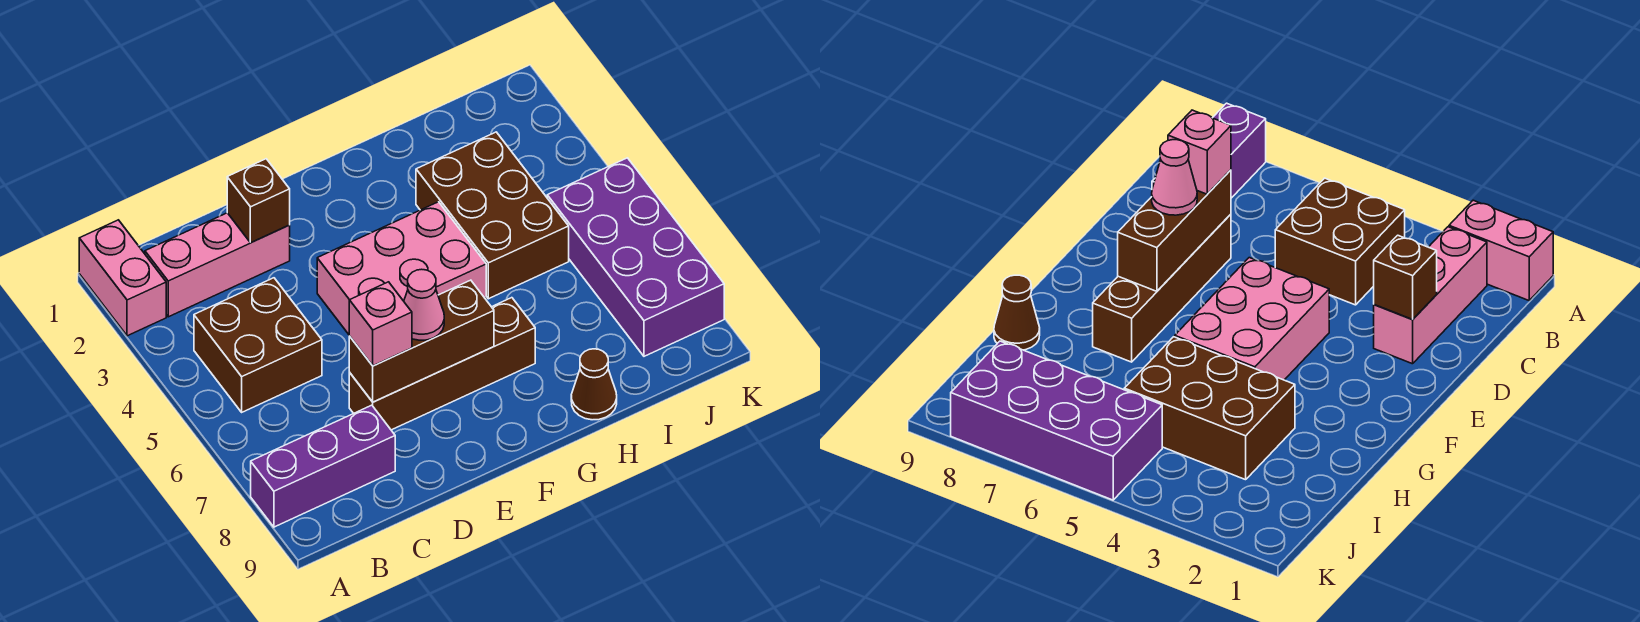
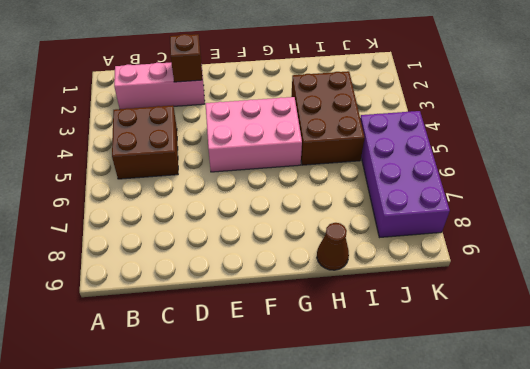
none -> pink brick A1:A2 level 1
none -> purple brick A8:C8 level 1
none -> brown brick D7:G7 level 1

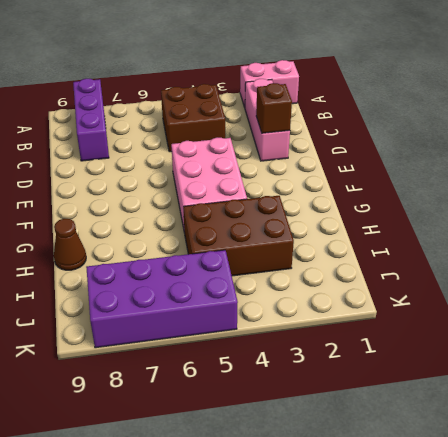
none -> brown brick D7:G7 level 1
none -> brown brick D7:F7 level 2
none -> pink brick D7 level 3

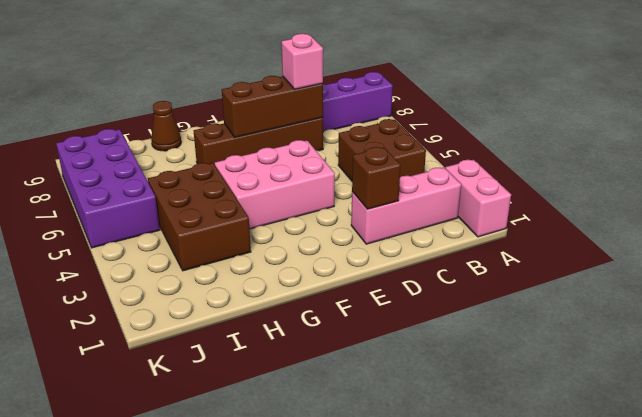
none -> pink cone E7 level 3

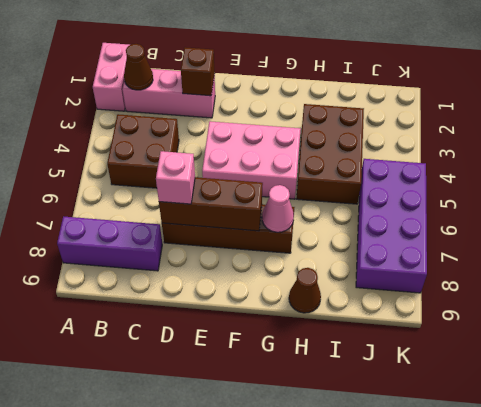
brown cone B2 level 2 -> none
pink cone G7 level 2 -> pink cone E7 level 3

